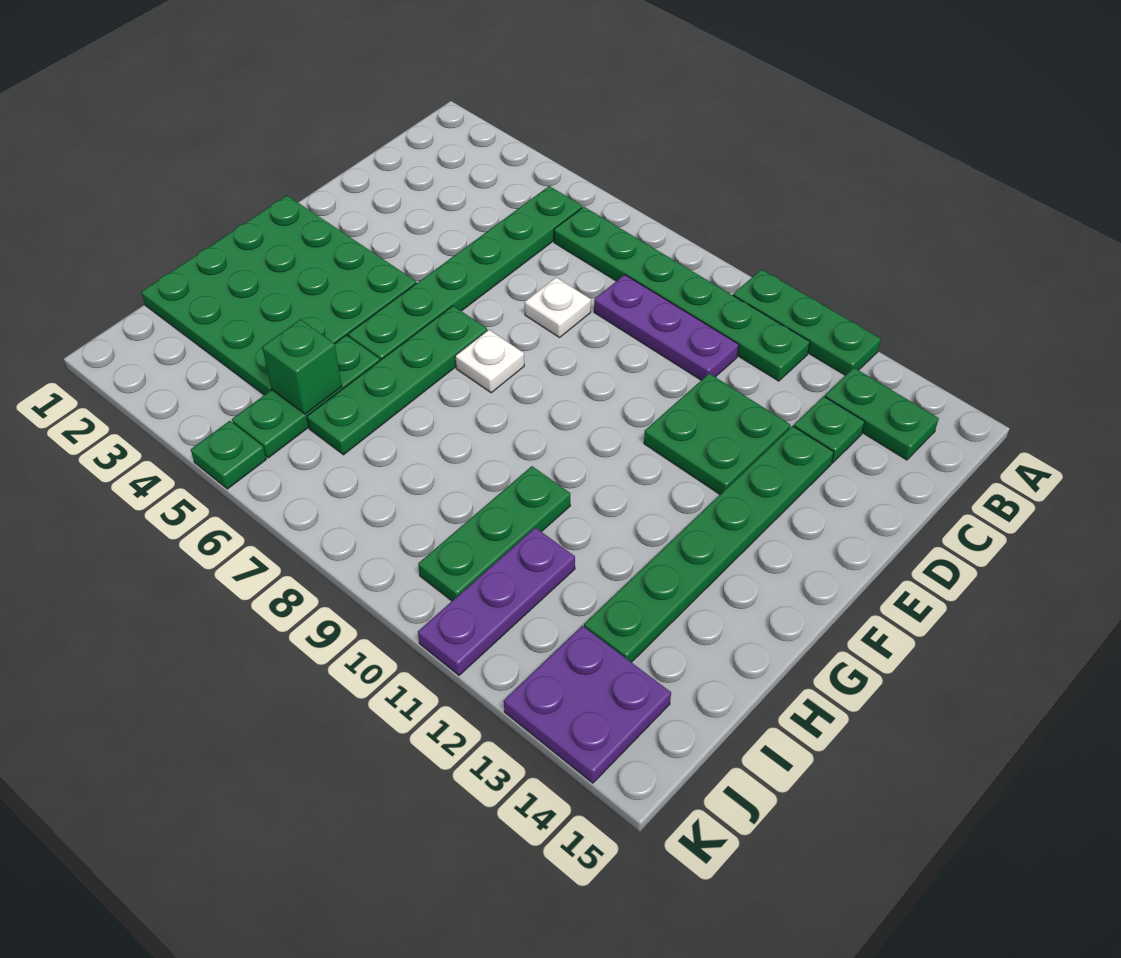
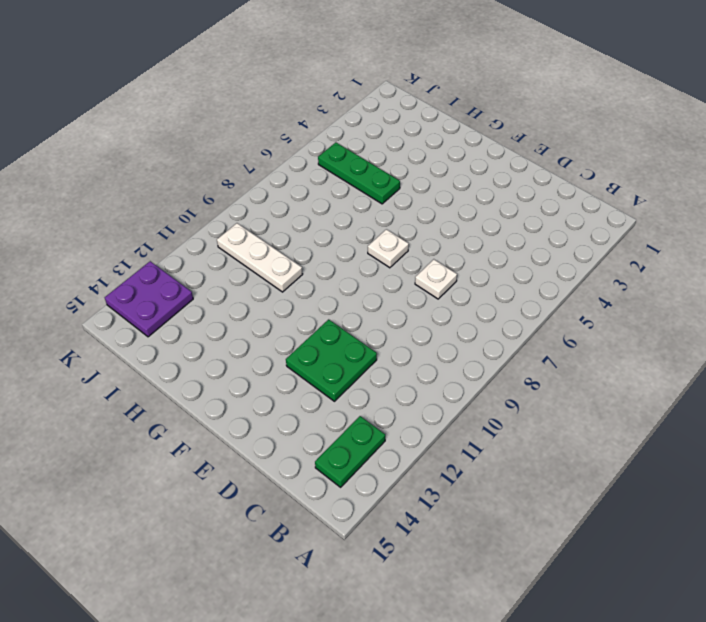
white plate H10:J10 level 1 -> green plate H10:J10 level 1
none -> green plate A10:A12 level 1
none -> green plate B5:G5 level 1
none -> green plate B6:B11 level 1

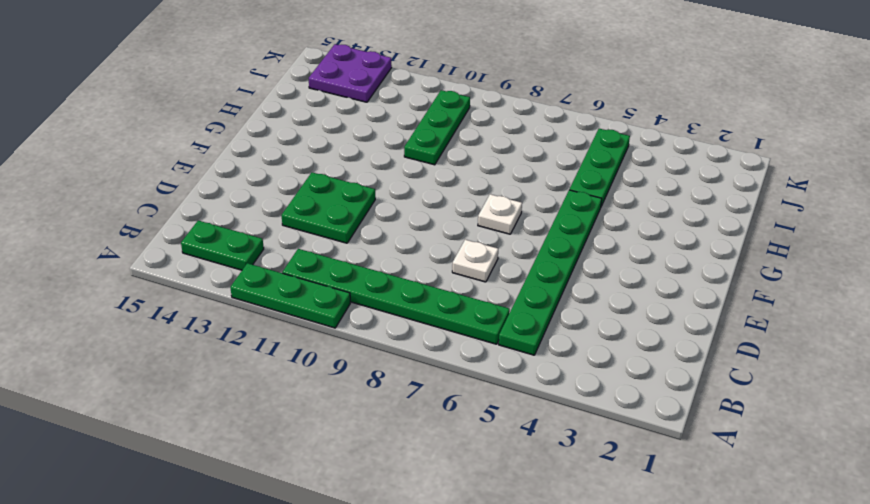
none -> purple plate C8:C10 level 1
none -> green plate C13 level 1
none -> green plate D13:I13 level 1

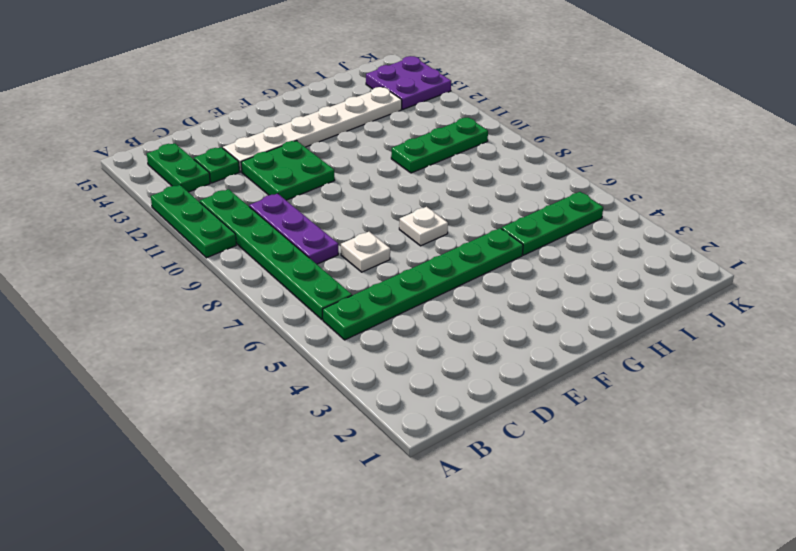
white plate D13:I13 level 1 -> green plate D13:I13 level 1
none -> green plate F1:I4 level 1
none -> green plate F6:I6 level 1
none -> purple plate I11:K11 level 1

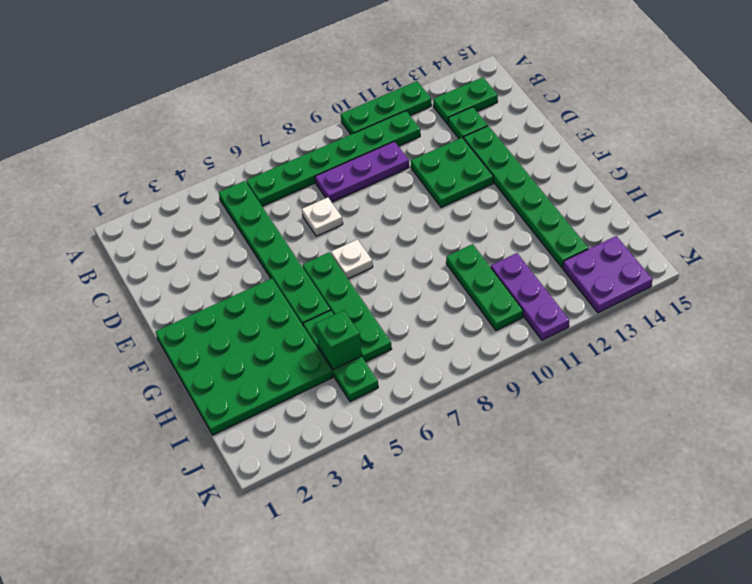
none -> green plate K5 level 1

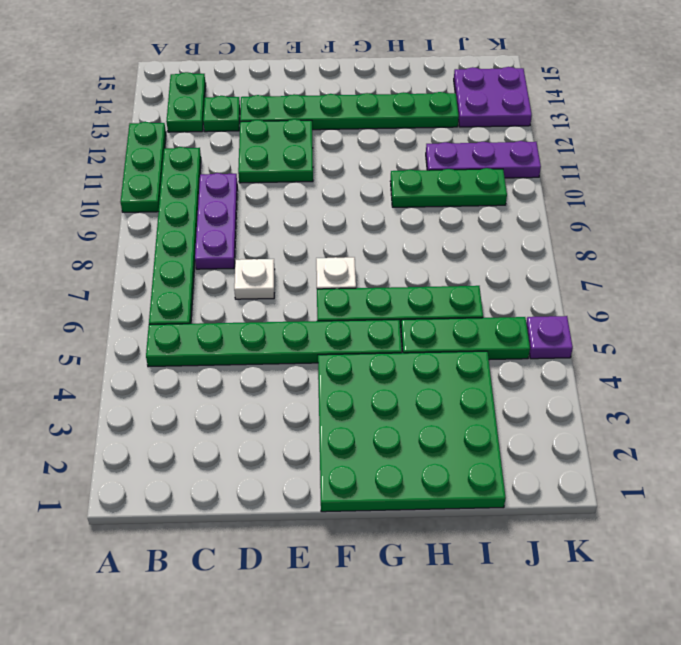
purple plate K5 level 1 -> green plate K5 level 1
none -> green brick I5 level 2

